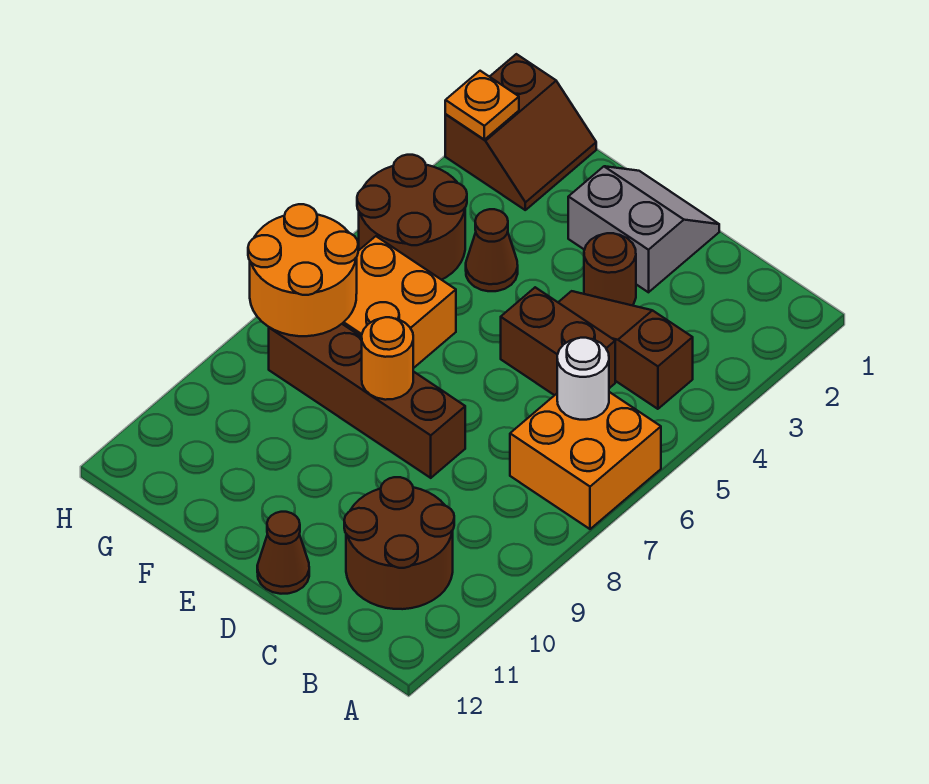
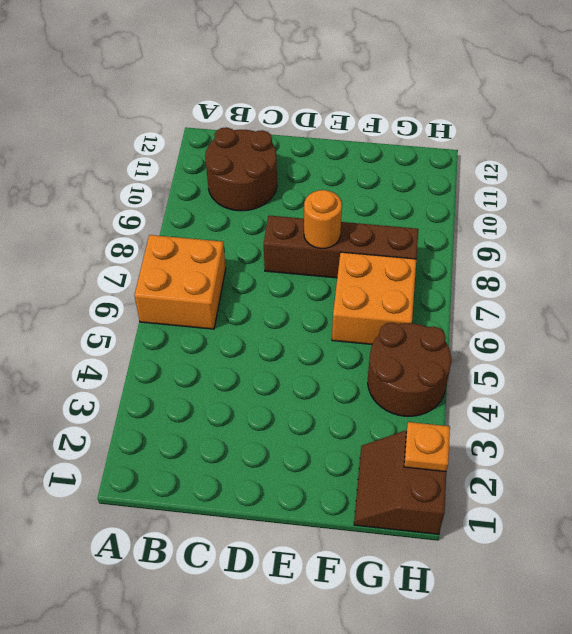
none -> brown slope B4:D4 level 1 top B
none -> brown brick C5:D5 level 1
none -> grey slope D1:E2 level 1 top 2

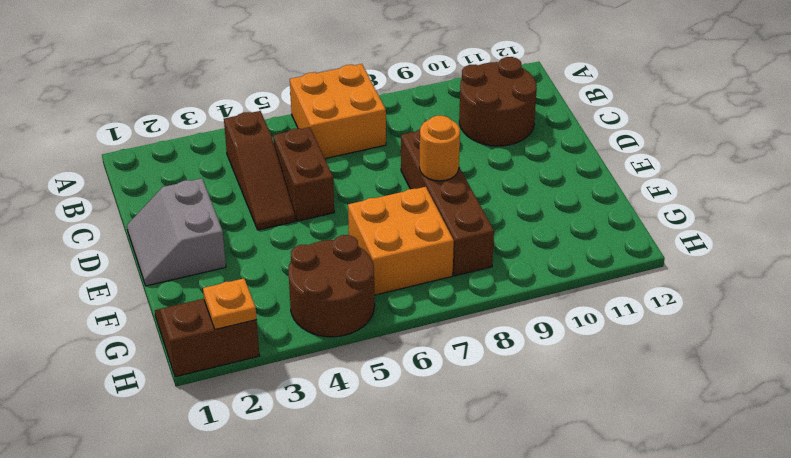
none -> brown round brick D3 level 1
none -> brown cone D12 level 1
none -> brown cone F4 level 1

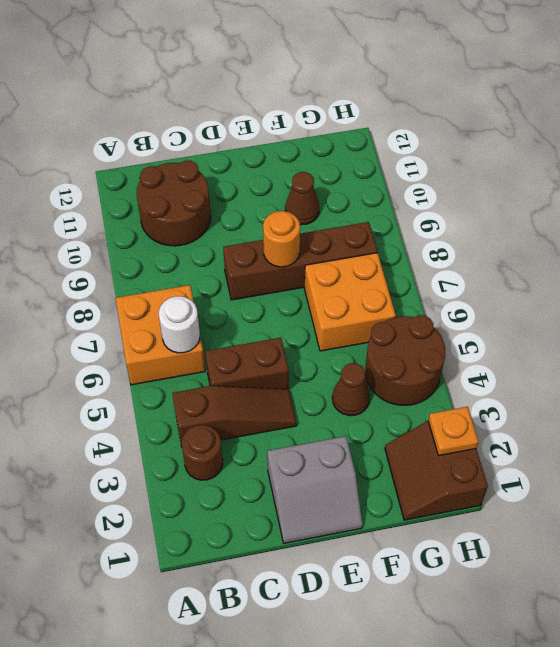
brown round brick B3 level 1 -> brown round brick D3 level 1
brown cone F10 level 1 -> brown cone D12 level 1
none -> orange round brick G7:H8 level 2

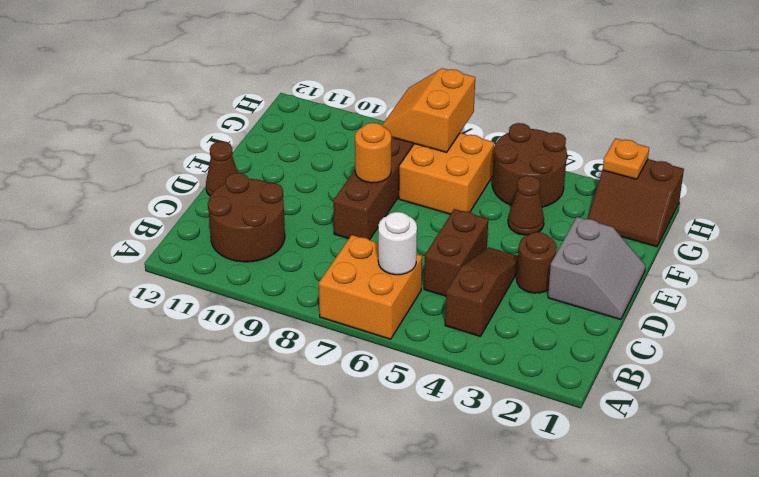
orange slope G7:H8 level 2 top 7 -> orange round brick G7:H8 level 2

